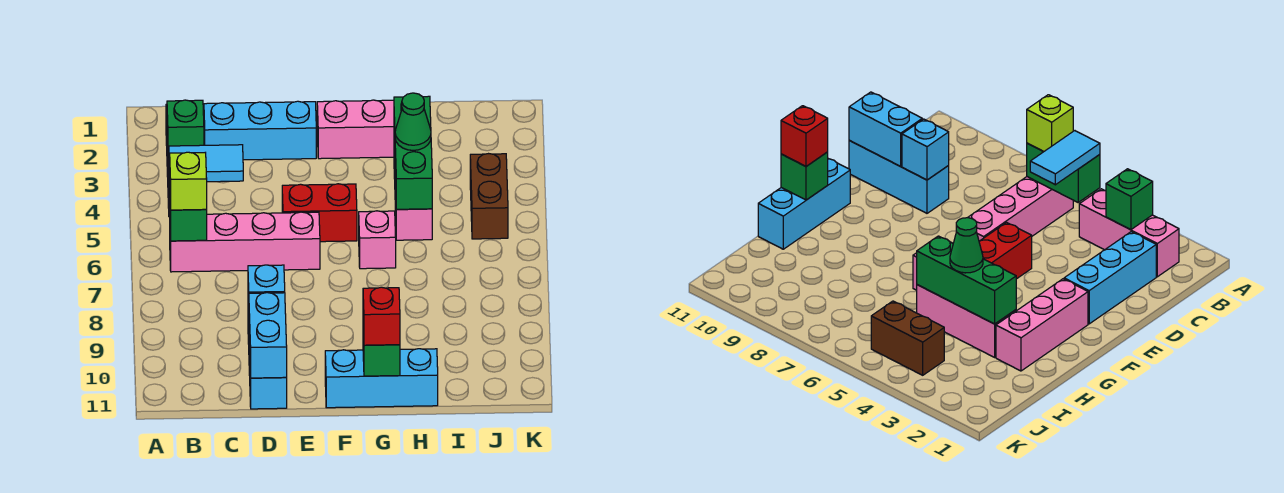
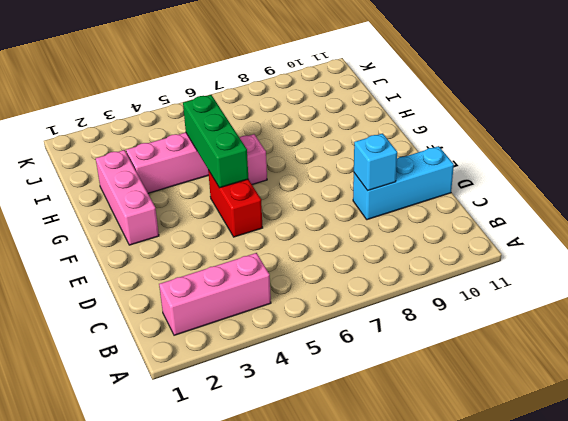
green brick F5:H5 level 2 -> green brick H3:H5 level 2
none -> pink brick B6:E6 level 1
none -> cyan brick C2:E2 level 1
none -> cyan brick F11:H11 level 1

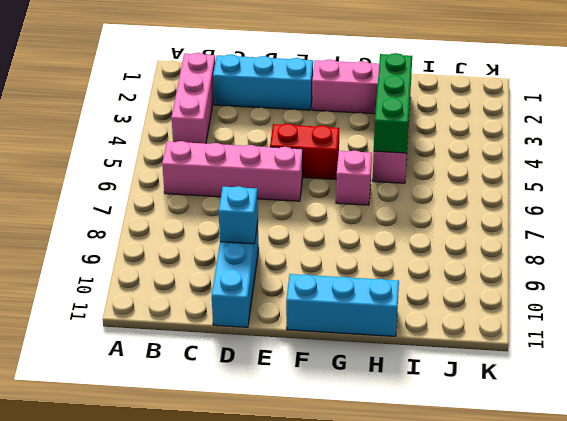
none -> brown brick J4:J5 level 1
none -> green brick B3 level 2
none -> green brick B5:B6 level 2

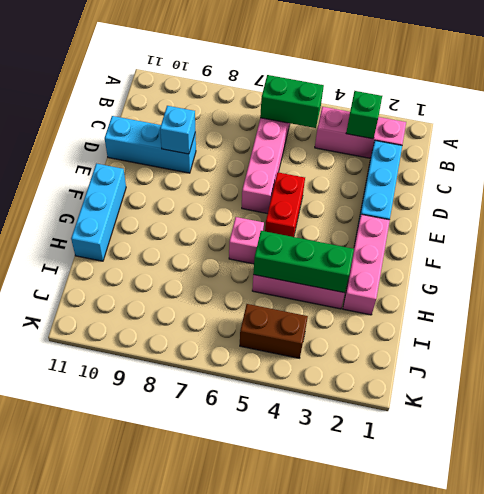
none -> cyan brick D10:D11 level 2
none -> green brick G11 level 2
none -> cyan tile B5:C5 level 3

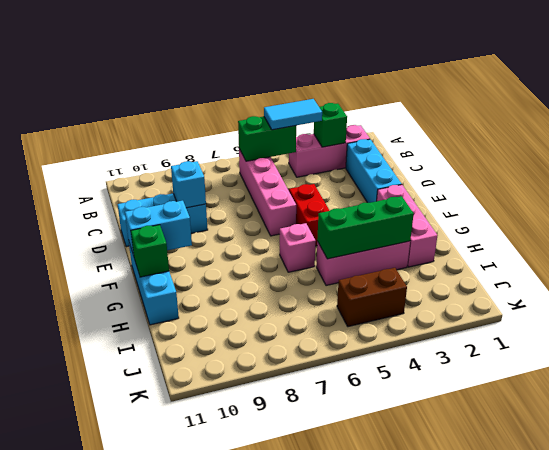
cyan tile B4:B5 level 3 -> cyan tile B5:C5 level 3
cyan brick F10:F11 level 2 -> cyan brick D10:D11 level 2
none -> lime brick B6 level 3
none -> red brick G11 level 3
none -> green cone H4 level 3

